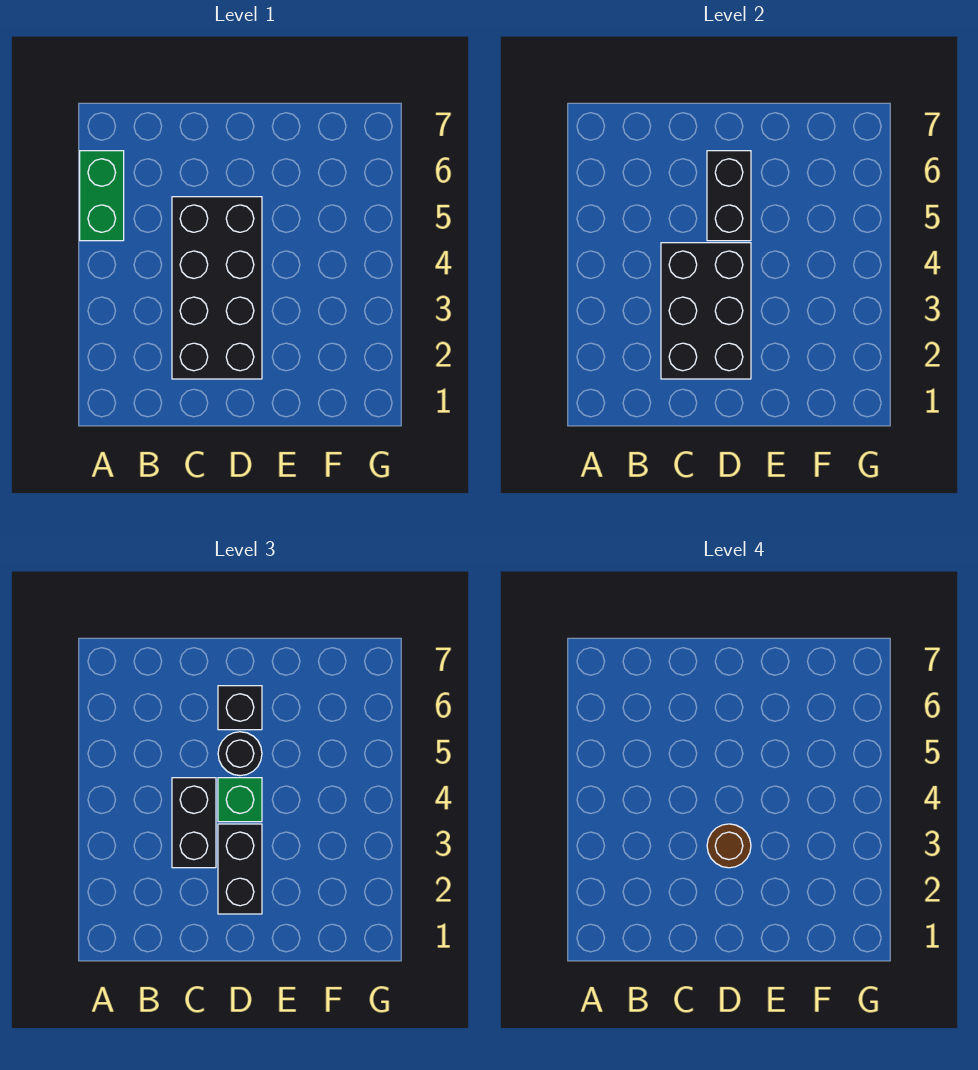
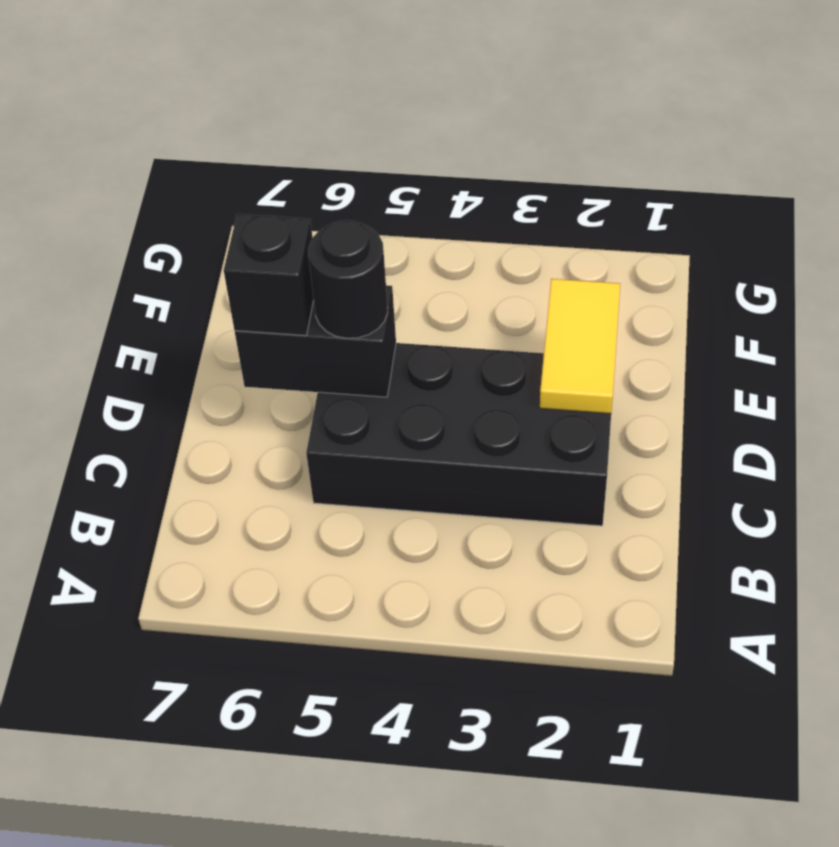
yellow tile D2:E2 level 2 -> black brick C2:D4 level 2
none -> green brick A5:A6 level 1
none -> black brick C3:C4 level 3

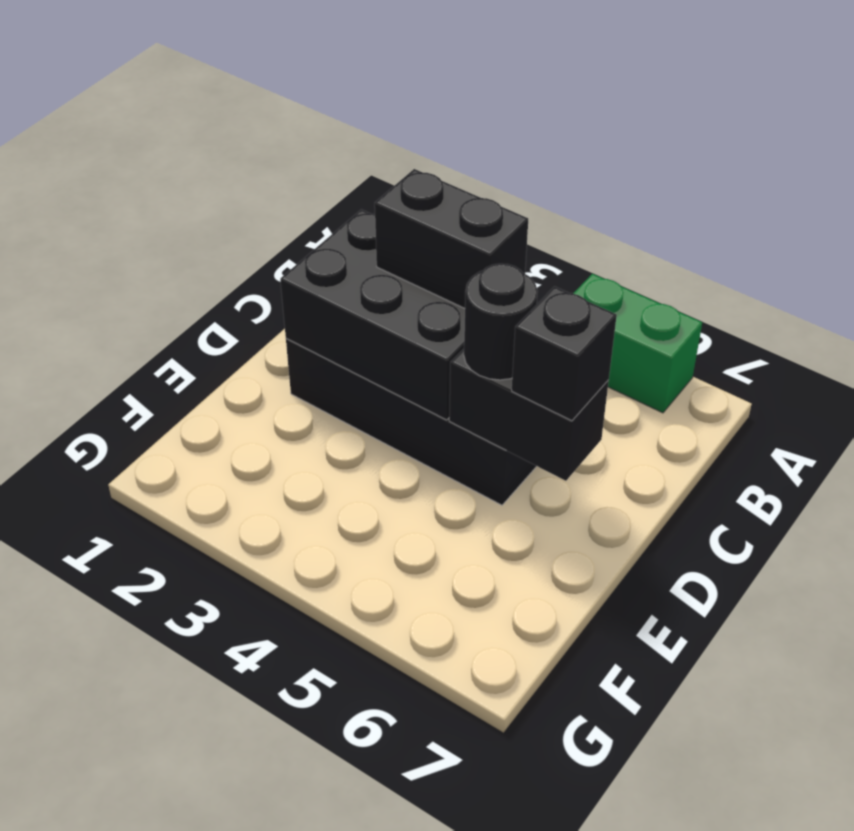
none -> black brick D2:D3 level 3
none -> green brick D4 level 3

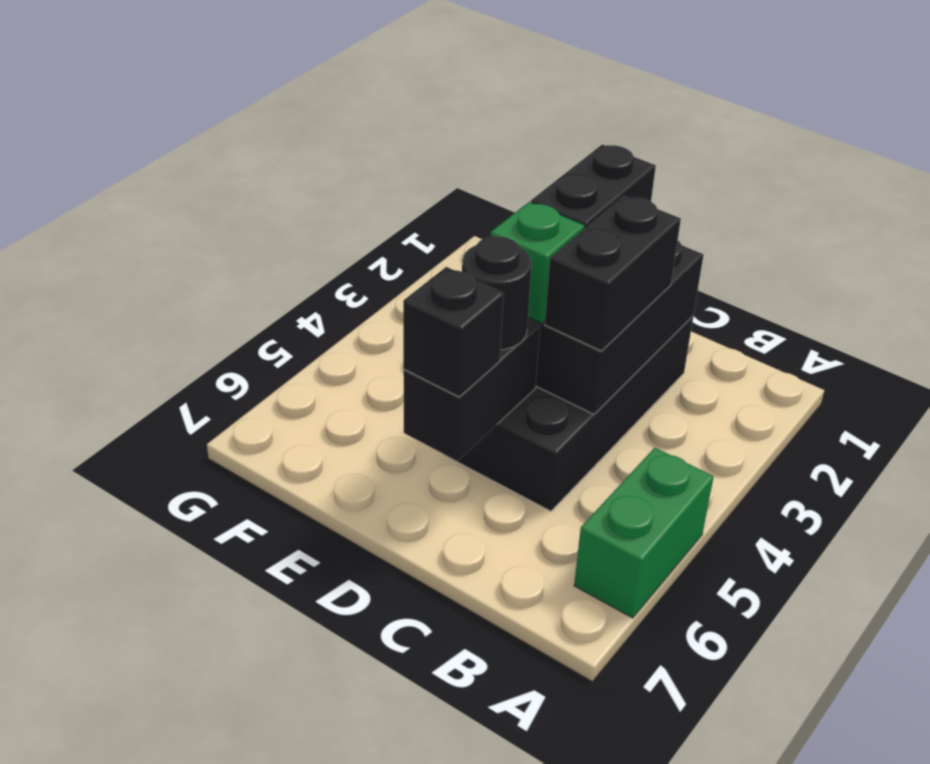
none -> brown round brick D3 level 4

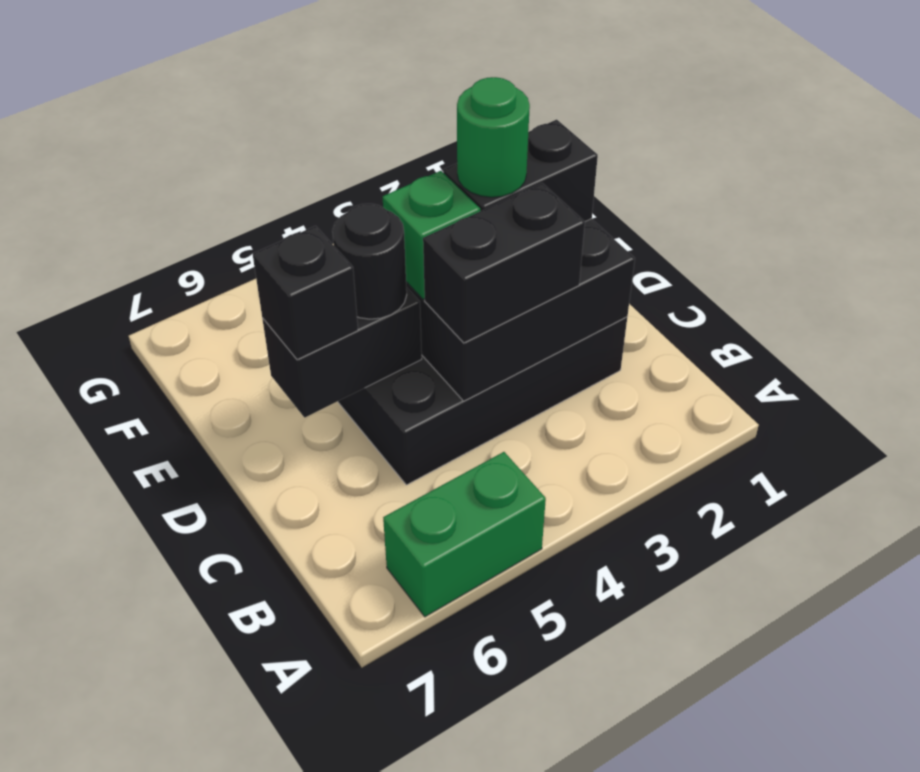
green round brick D3 level 4 -> brown round brick D3 level 4

